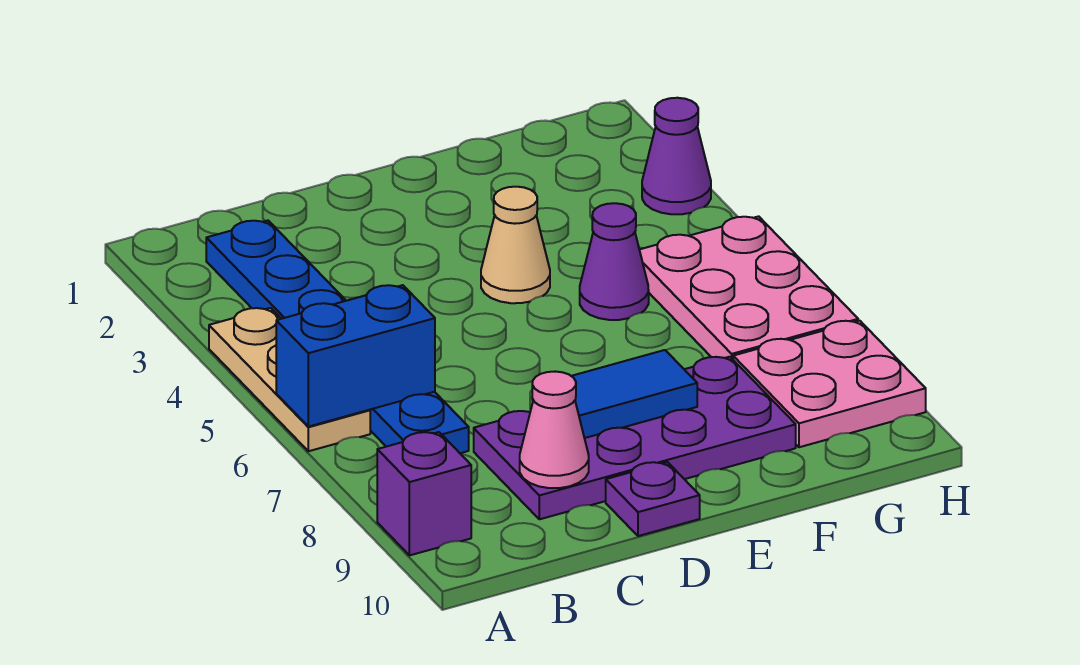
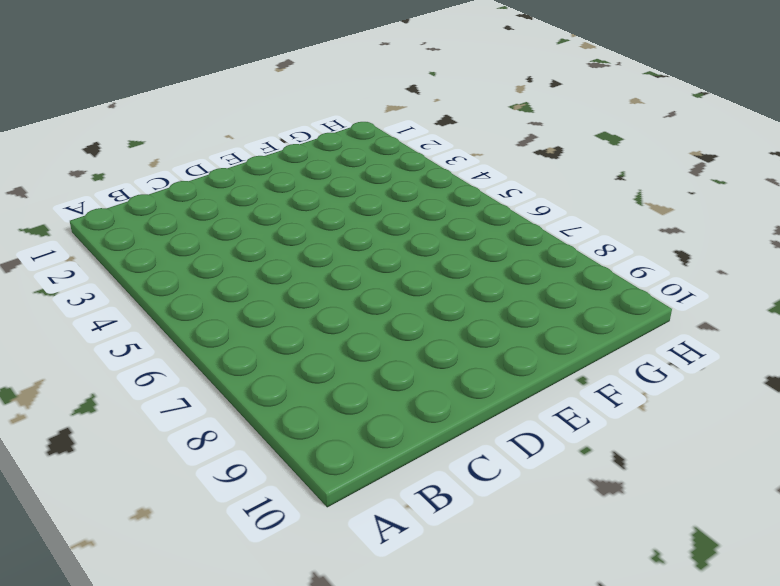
none -> tan plate A4:A6 level 1
none -> purple brick A9 level 1
none -> blue plate B2:B7 level 1

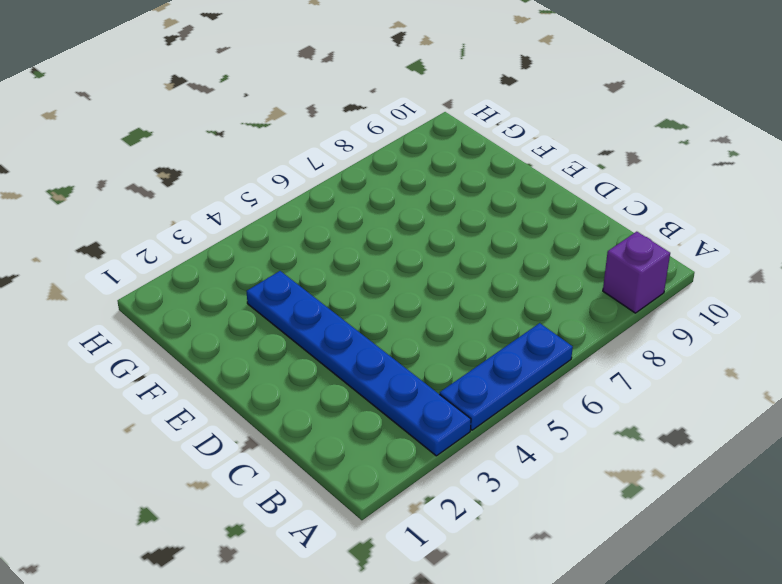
blue plate A3:F3 level 1 -> blue plate B2:B7 level 1
blue plate A4:A6 level 1 -> tan plate A4:A6 level 1
none -> purple plate C8:F9 level 1
none -> purple plate D10 level 1
none -> tan cone E4 level 1

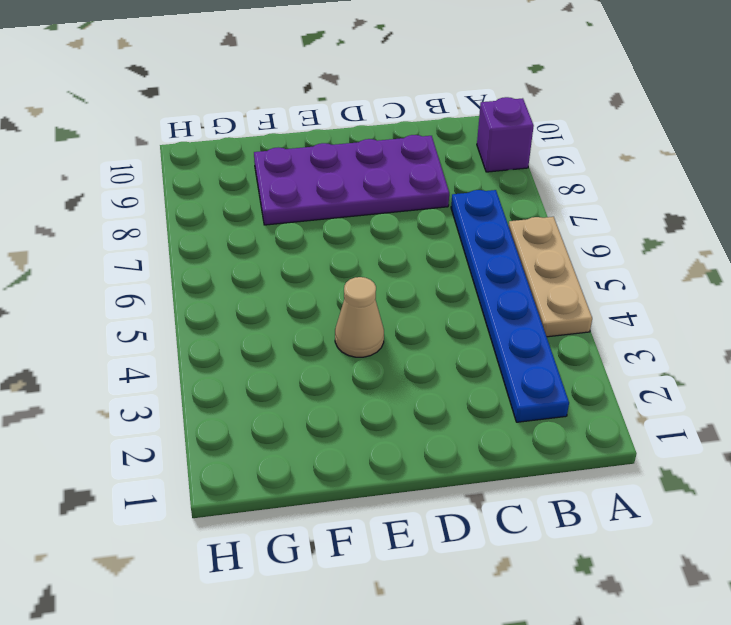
none -> purple plate D10 level 1
none -> purple cone F5 level 1
none -> pink plate G5:H7 level 1

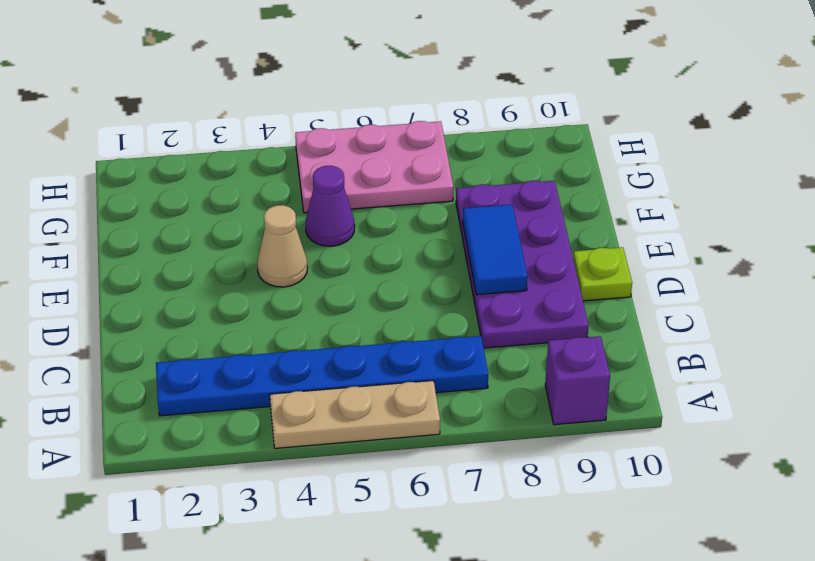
lime plate D10 level 1 -> purple plate D10 level 1
none -> pink plate G8:H9 level 1
none -> purple cone H3 level 1
none -> blue brick A6:B6 level 2

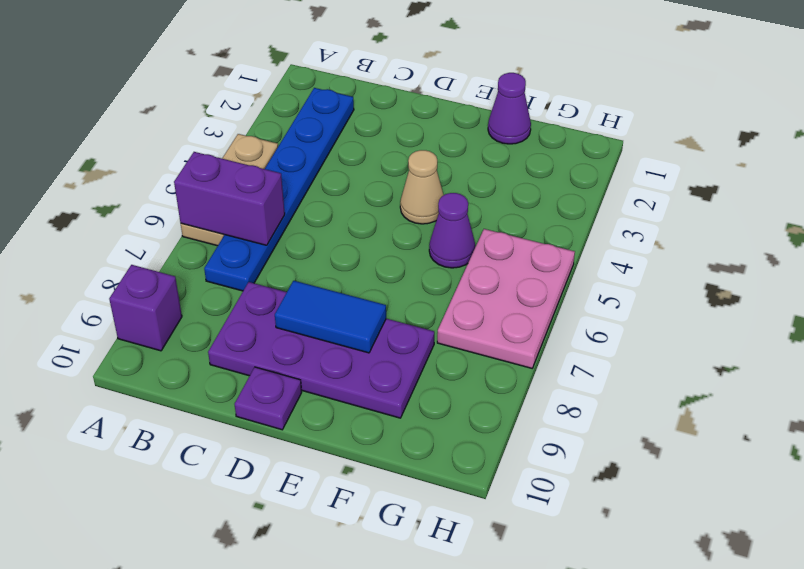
purple brick A6:B6 level 2 -> blue brick A6:B6 level 2
purple cone F1 level 1 -> purple cone H3 level 1
none -> pink plate G8:H9 level 1
none -> pink cone C9 level 2

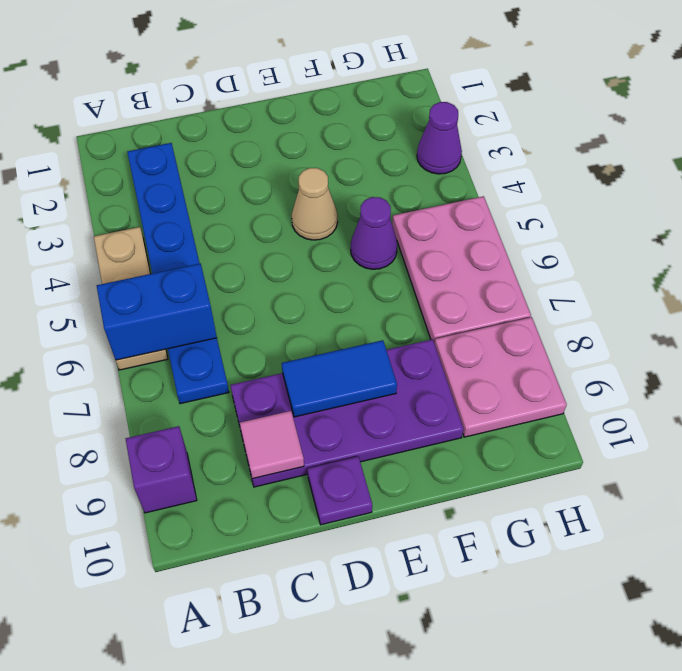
pink tile C9 level 2 -> pink cone C9 level 2

